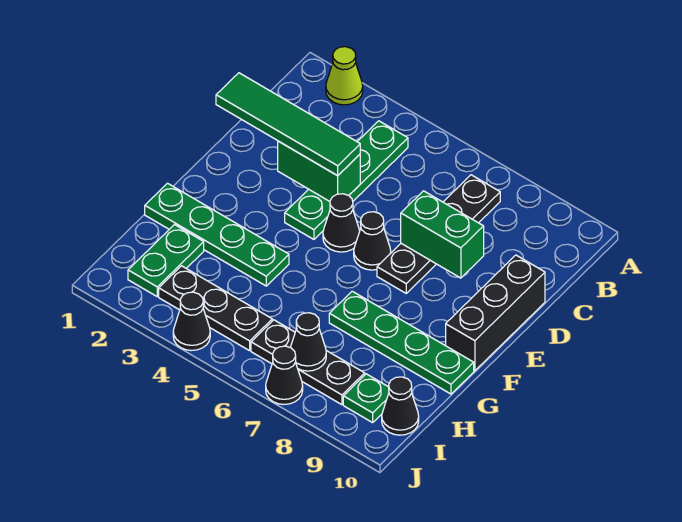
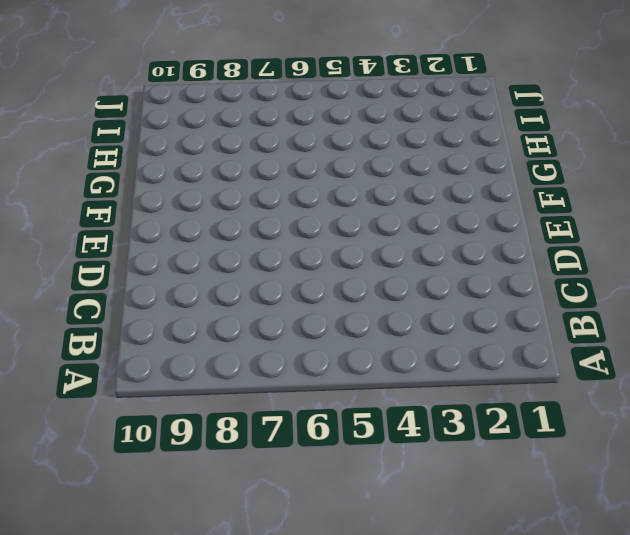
none -> lime cone A2 level 1
none -> green plate B4:E4 level 1
none -> black plate B7:E7 level 1

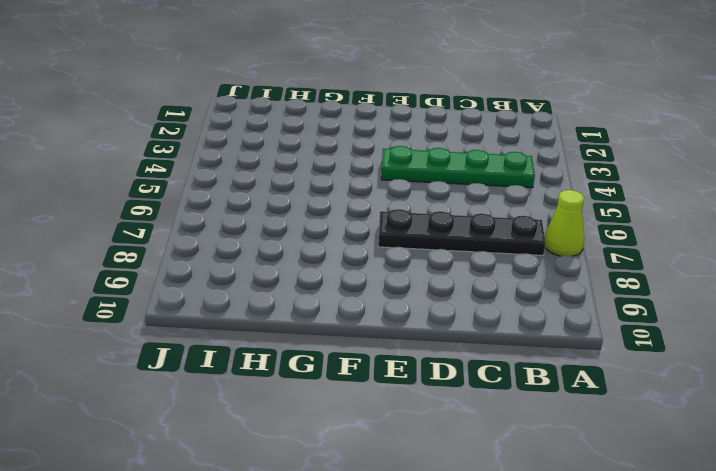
lime cone A7 level 1 -> lime cone A2 level 1
none -> black brick D10:F10 level 1
none -> black cone E5 level 1
none -> black cone E6 level 1

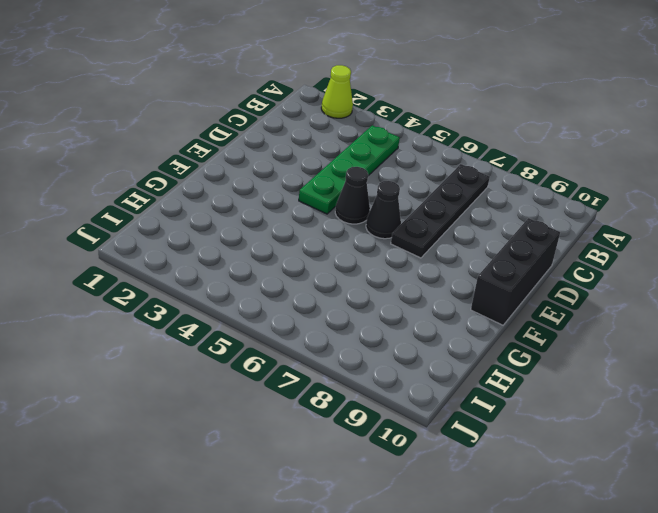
none -> green plate G1:G4 level 1
none -> green plate G7:G10 level 1
none -> green plate H2:I2 level 1

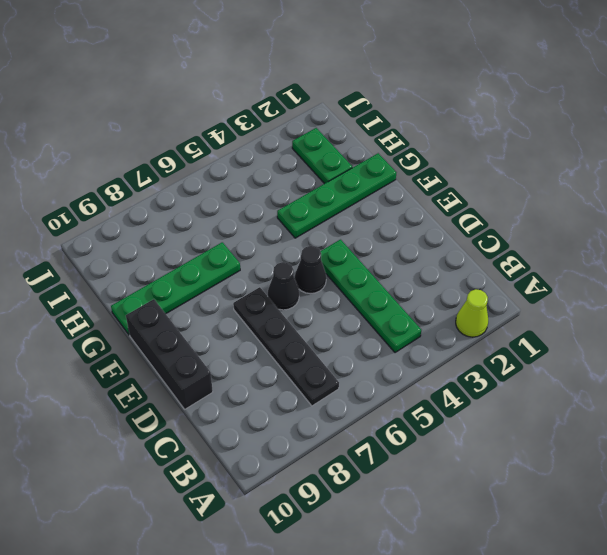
none -> black plate I3:I5 level 1
none -> black plate I6:I8 level 1
none -> green plate I9 level 1

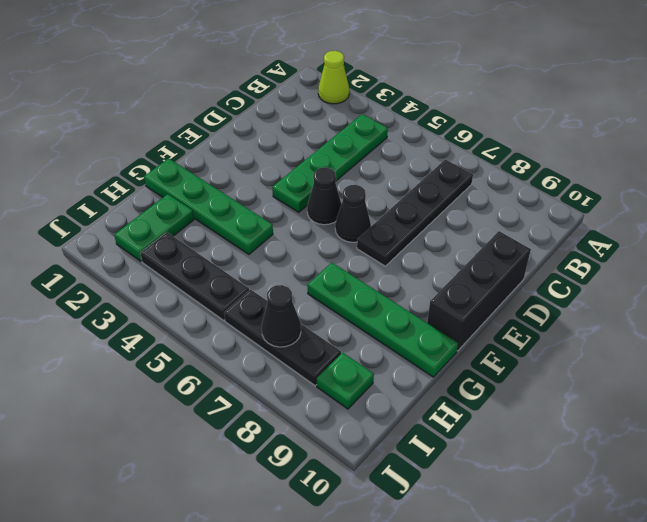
none -> black cone I10 level 1
none -> black cone J4 level 1
none -> black cone J7 level 1

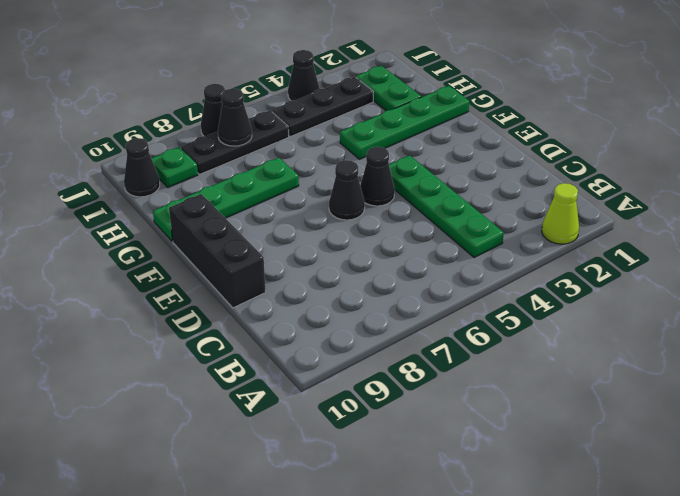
none -> black plate B7:E7 level 1
none -> green brick D3:D4 level 2
none -> green brick D7:D8 level 2

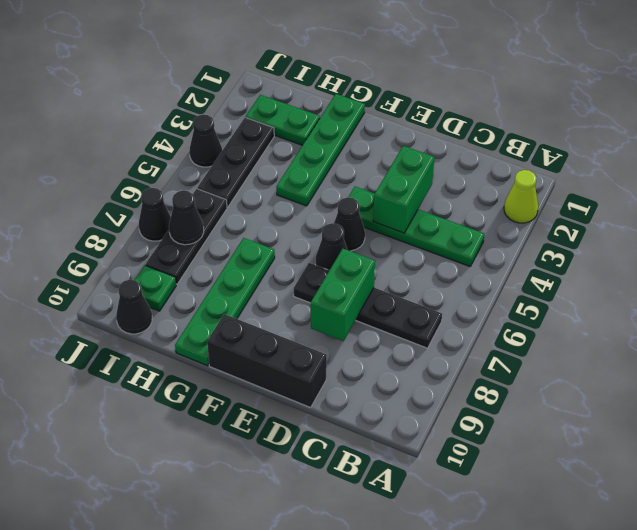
none -> green tile D1:D4 level 3

